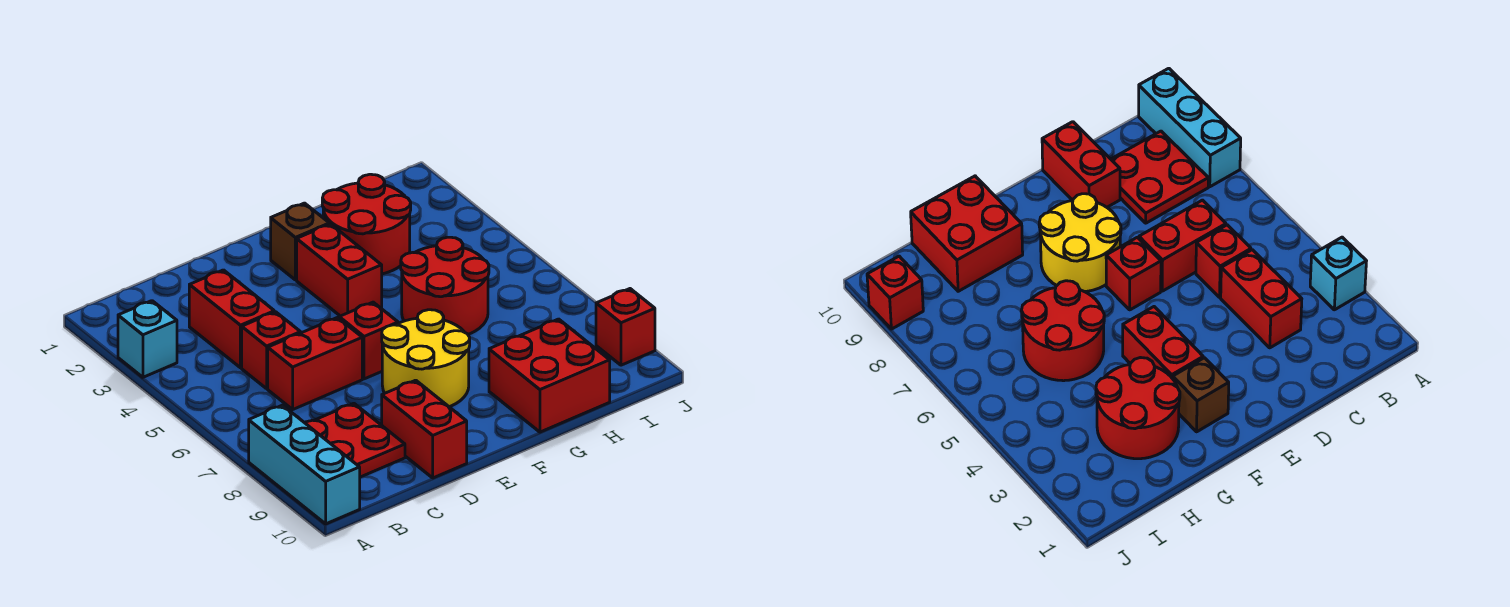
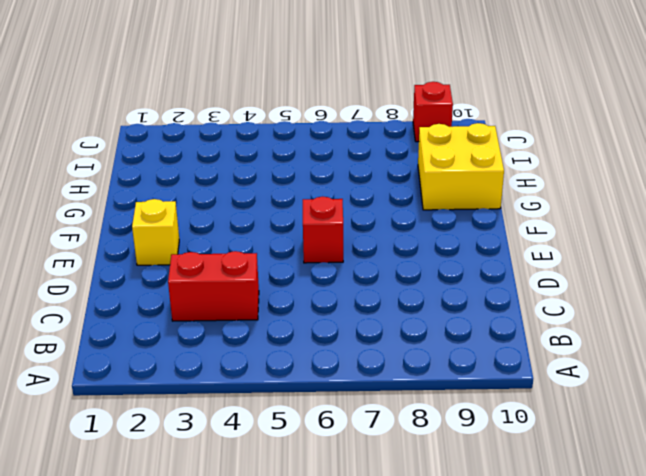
yellow brick E2 level 1 -> none
yellow brick G9:H10 level 1 -> red brick G9:H10 level 1
none -> cyan brick A3 level 1
none -> cyan brick A8:A10 level 1
none -> red plate B8:C9 level 1

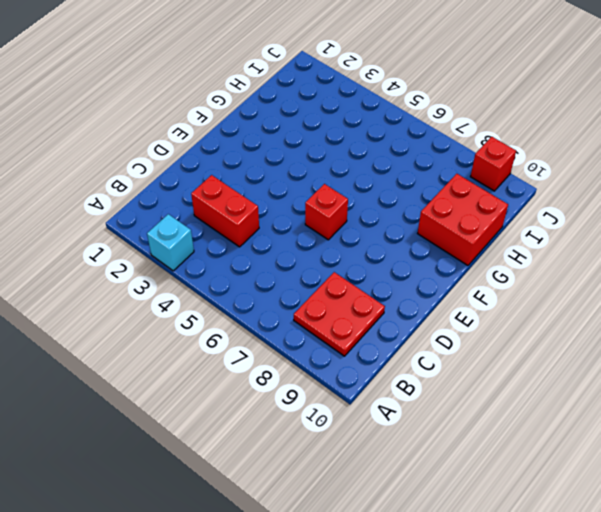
none -> cyan brick A8:A10 level 1
none -> red brick C5 level 1
none -> red brick C6:D6 level 1

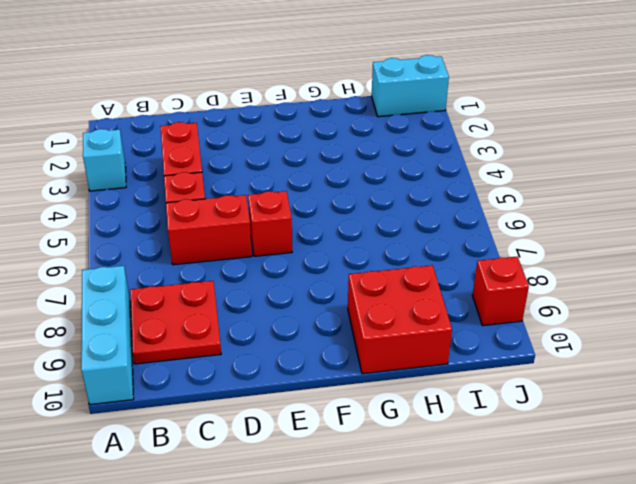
cyan brick I1:J1 level 1 -> none
none -> red brick D9:D10 level 1
none -> yellow round brick E7:F8 level 1
none -> brown brick F2 level 1

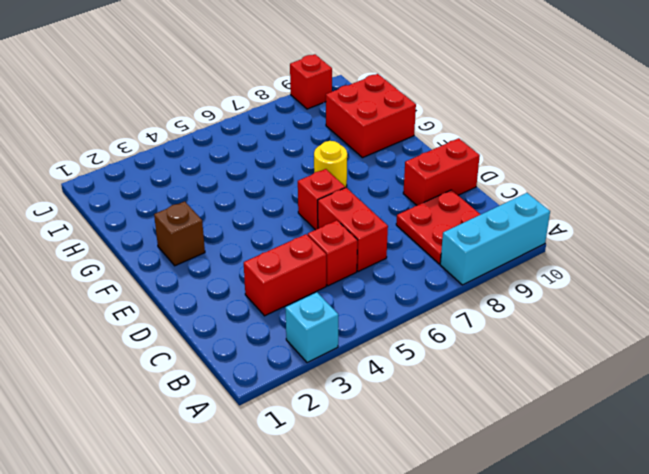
yellow round brick F7 level 1 -> yellow round brick E7:F8 level 1
none -> red brick F3:F4 level 1
none -> red round brick G2:H3 level 1
none -> red round brick G5:H6 level 1

